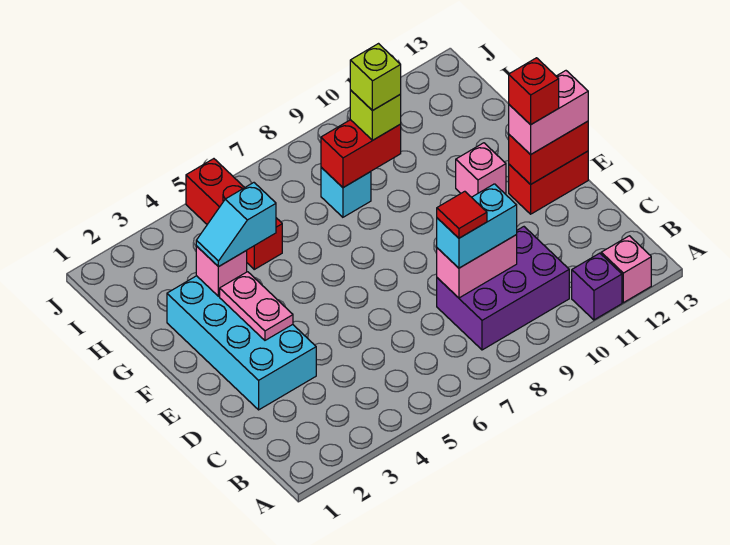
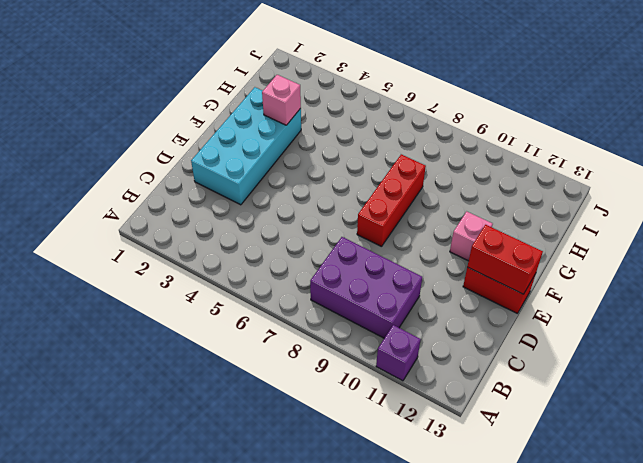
red brick E8:G8 level 1 -> red brick H5:J5 level 1
none -> pink brick A12 level 1
none -> cyan brick H8 level 1
none -> pink brick C8:C9 level 2

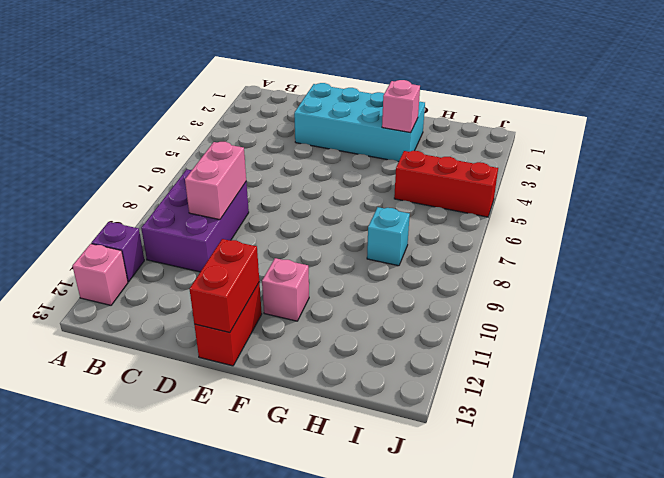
none -> pink plate E3:F3 level 2
none -> red brick H8:H9 level 2
none -> cyan brick C8:C9 level 3

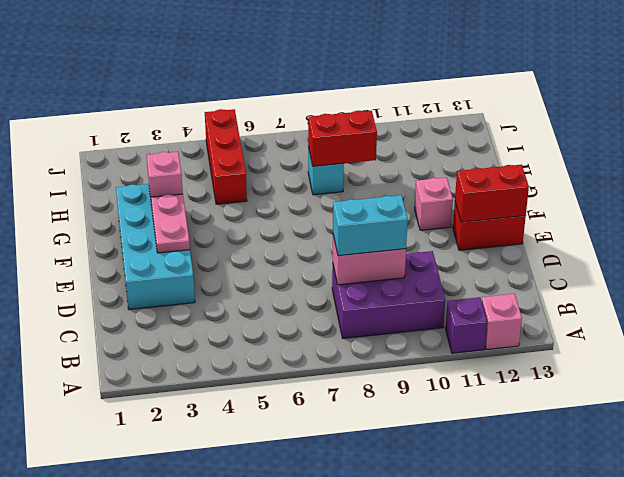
none -> pink brick E12:E13 level 3
none -> cyan slope G3:G4 level 3 top 4
none -> lime brick H9 level 3

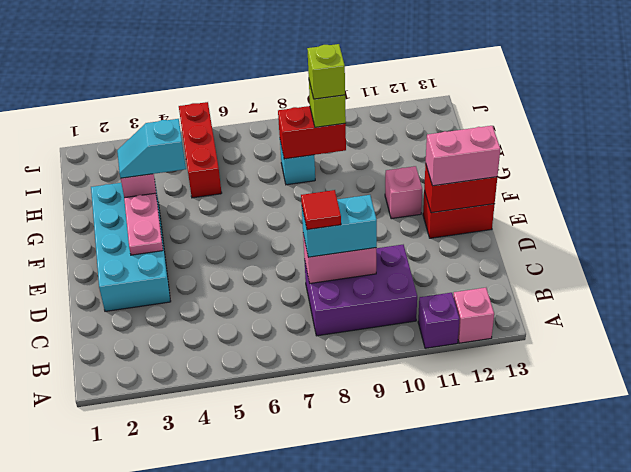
none -> red brick E12 level 4

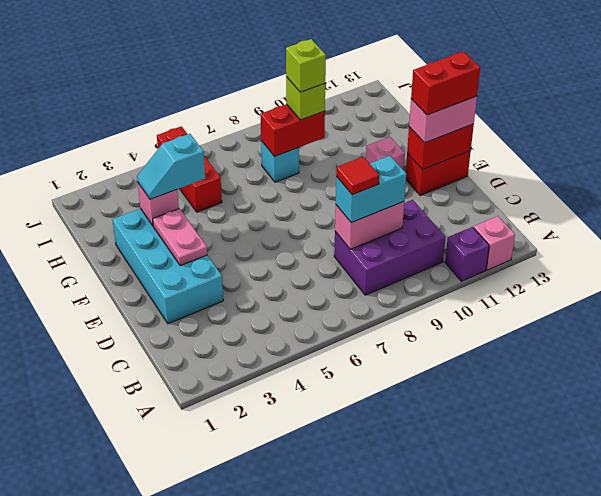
red brick E12:E13 level 4 -> red brick E12 level 4

